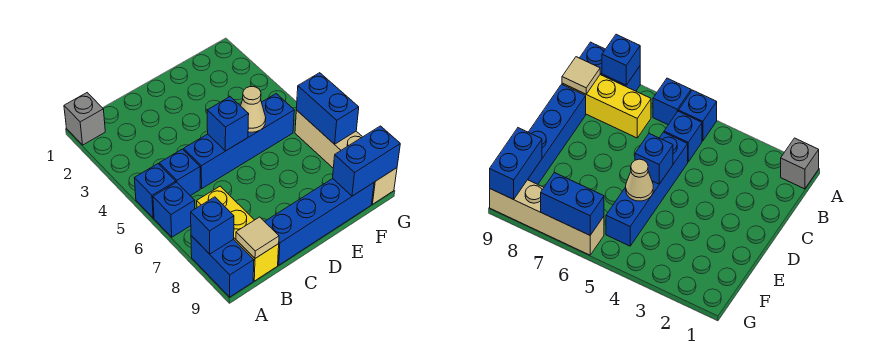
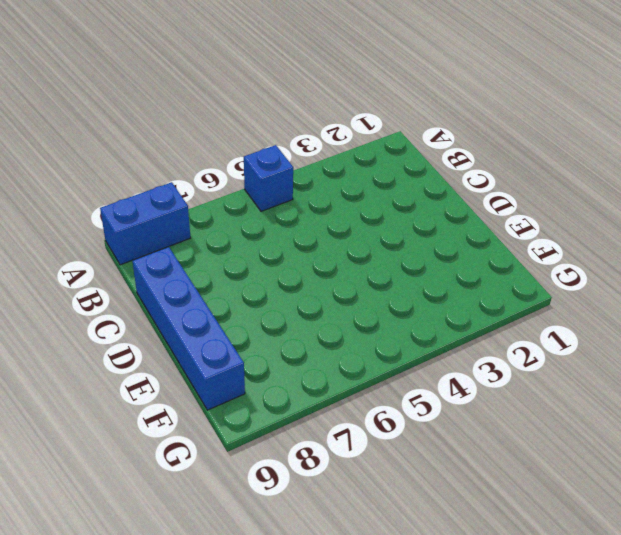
none -> grey brick A1 level 1
none -> blue brick A6 level 1
none -> blue brick B5 level 1

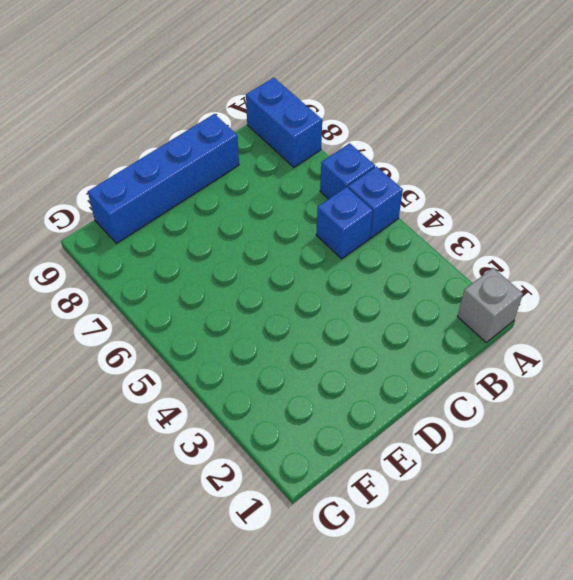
none -> yellow brick B7:B9 level 1
none -> blue brick C5:F5 level 1
none -> tan brick G6:G9 level 1

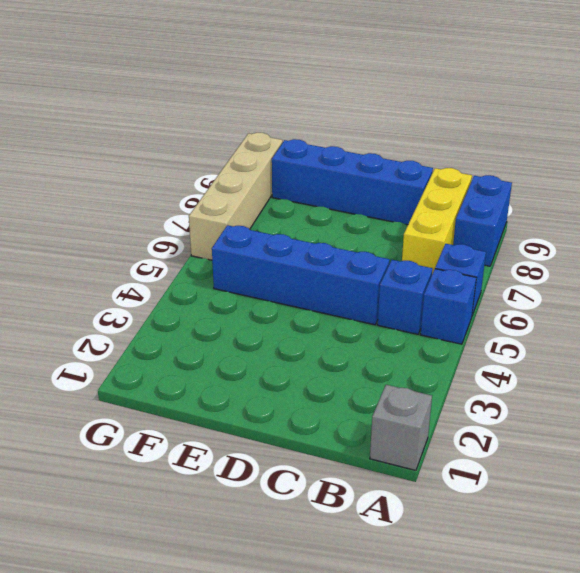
none -> blue brick A8 level 2
none -> tan tile B9 level 2
none -> blue brick D5 level 2

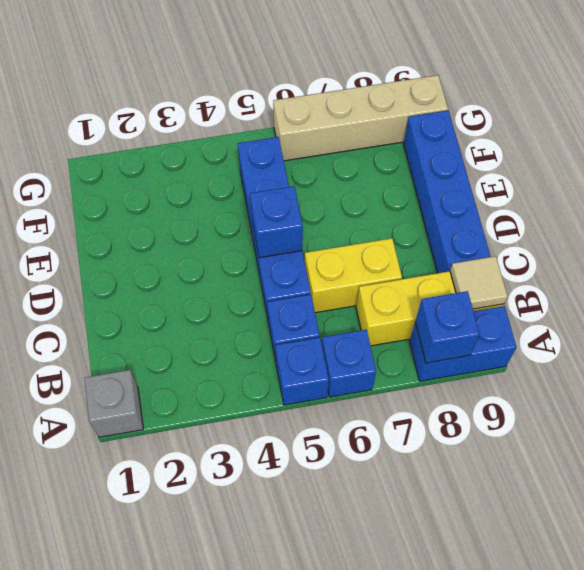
yellow brick C6:C7 level 1 -> none
none -> tan cone E5 level 2
none -> blue brick F9:G9 level 2
none -> blue brick G6:G7 level 2

